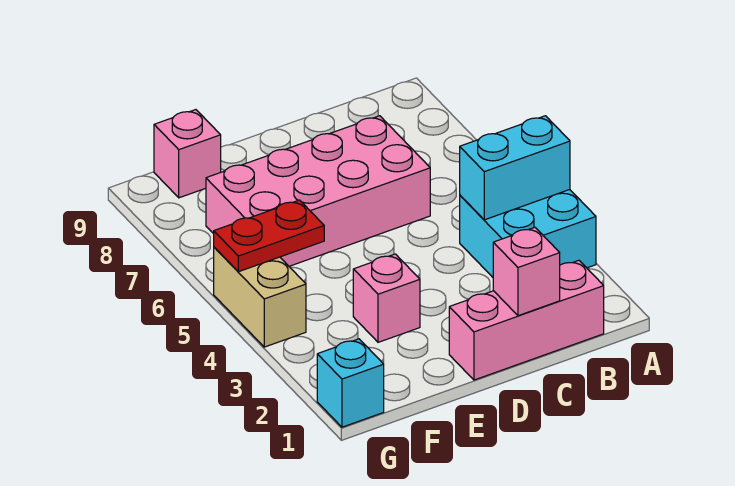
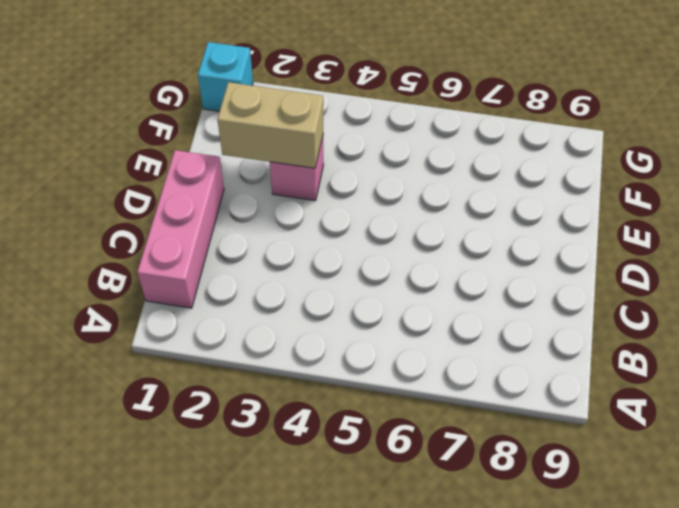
tan brick E2:E3 level 2 -> tan brick G4:G5 level 1
none -> cyan brick A3:B4 level 1
none -> pink brick C6:F7 level 1

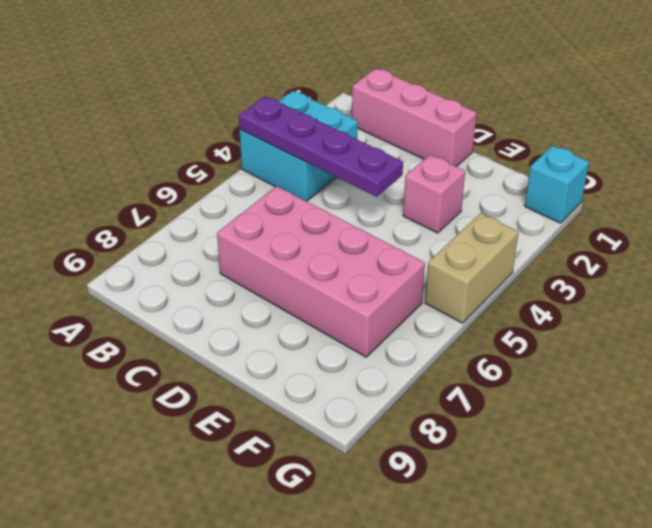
purple plate A4:D4 level 2 -> cyan brick A4:B4 level 2
none -> pink brick F9 level 1
none -> pink brick C1 level 2

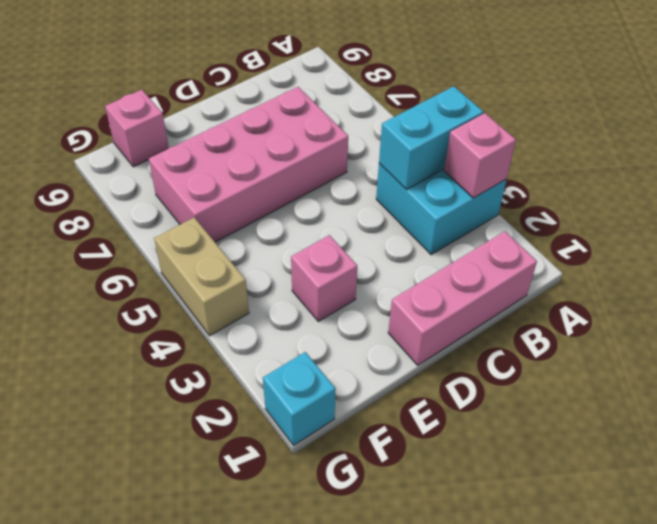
pink brick A3 level 2 -> pink brick C1 level 2
none -> red plate F5:G5 level 2

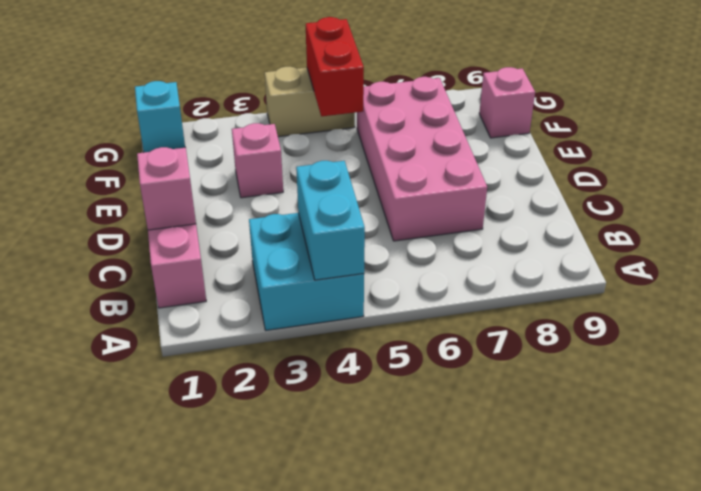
red brick F5:G5 level 2 -> red plate F5:G5 level 2

